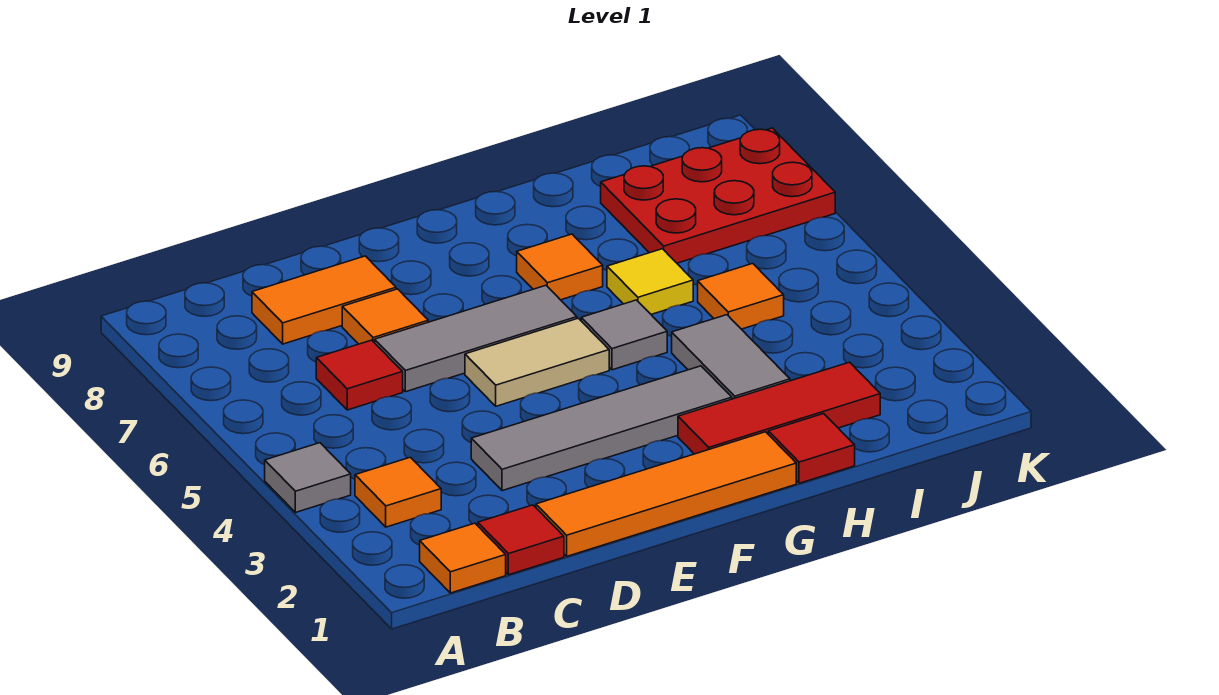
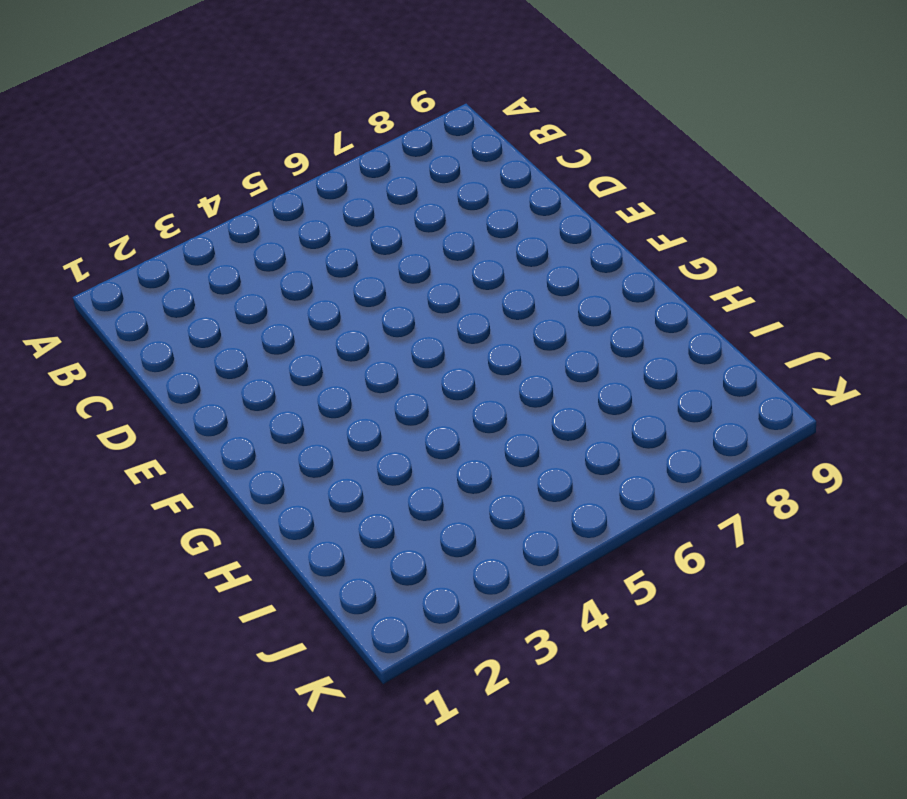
none -> grey tile A4 level 1
none -> orange tile B1 level 1
none -> orange tile B3 level 1

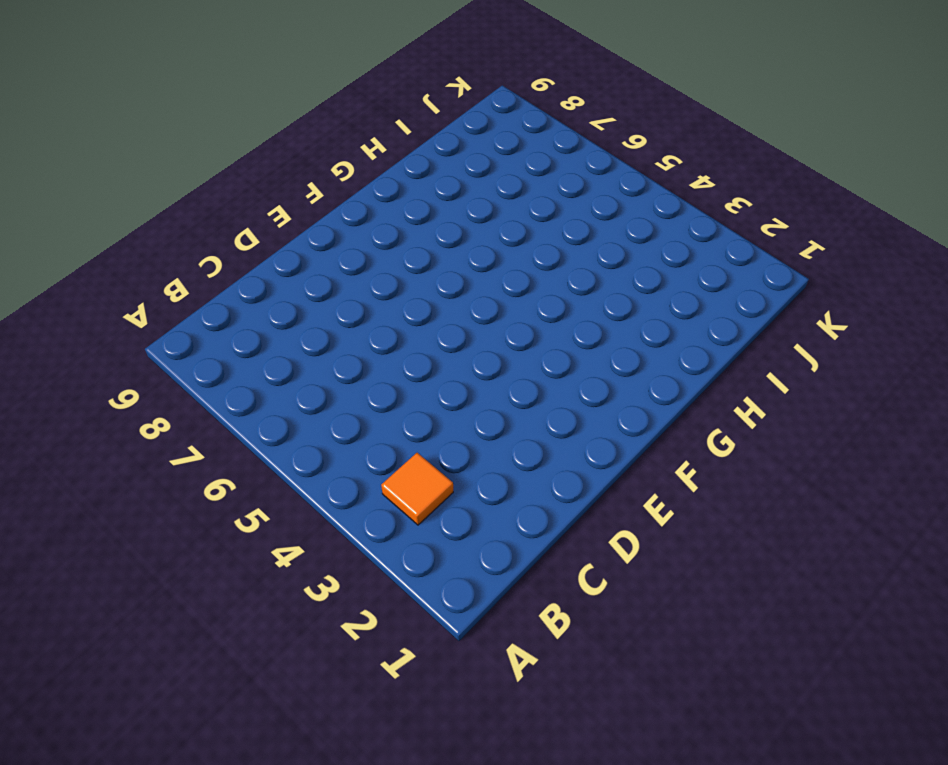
none -> grey tile A4 level 1
none -> orange tile B1 level 1
none -> red tile C1 level 1

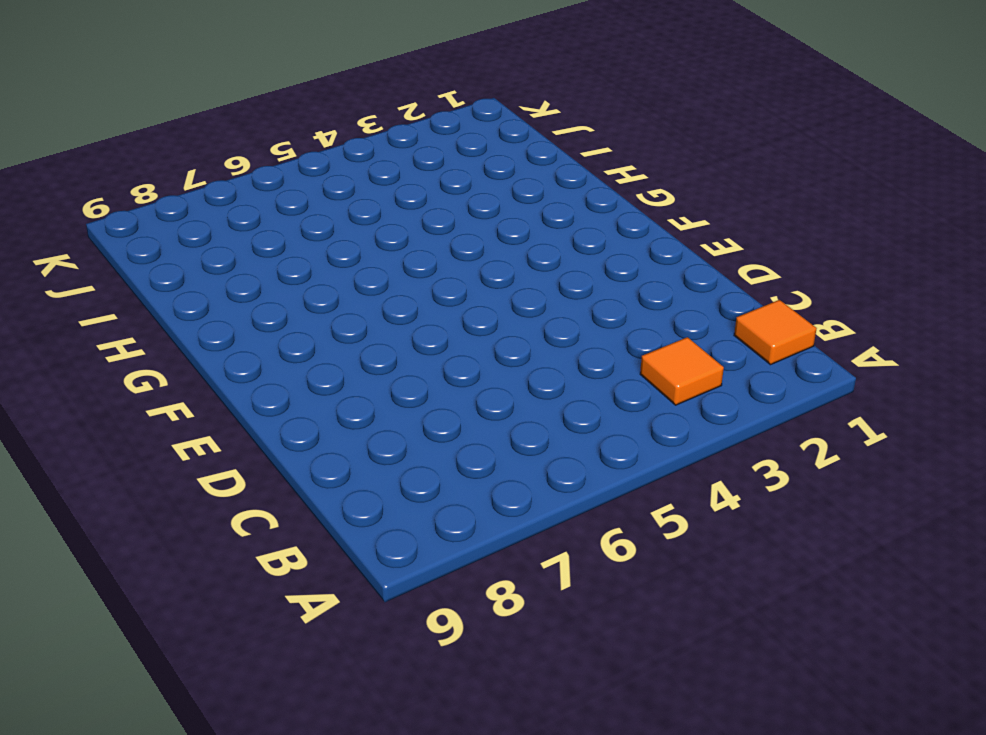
none -> grey tile A4 level 1
none -> red tile C1 level 1
none -> red tile C6 level 1

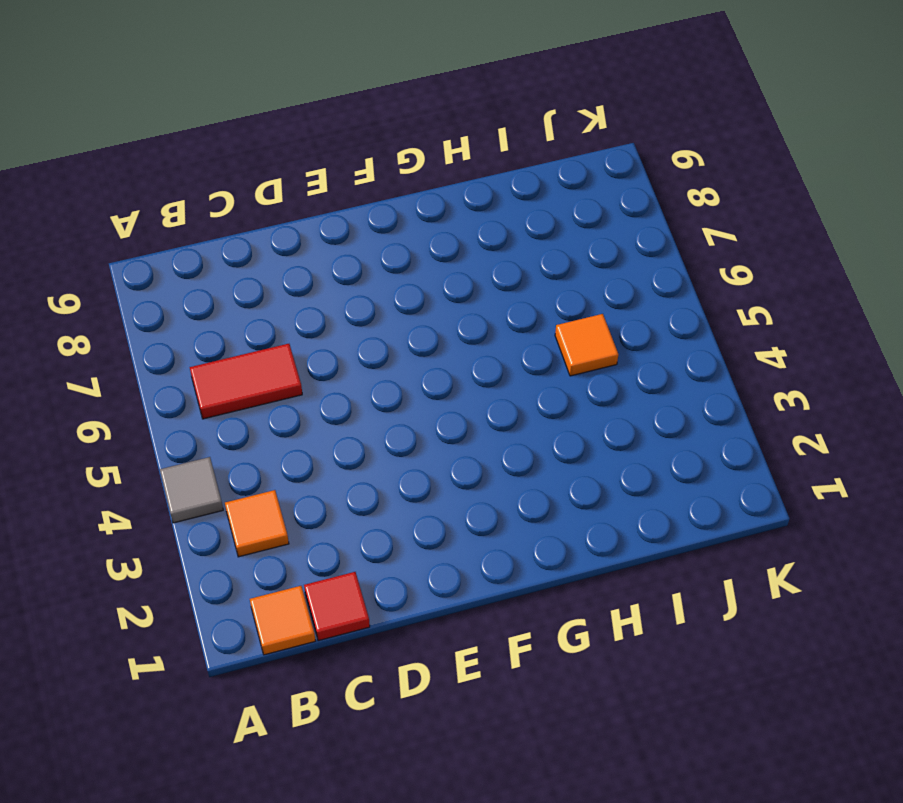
red tile B6:C6 level 1 -> red tile C6 level 1
none -> orange tile C8:D8 level 1
none -> orange tile D1:G1 level 1
none -> grey tile D3:G3 level 1

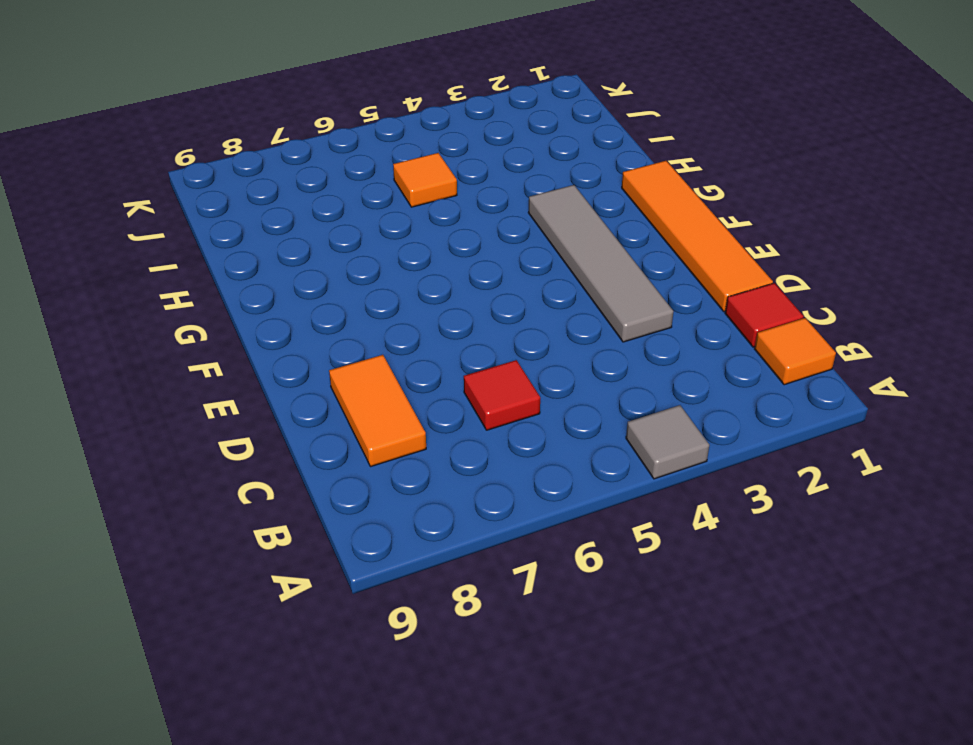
none -> orange tile B3 level 1
none -> grey tile D6:F6 level 1
none -> orange tile D7 level 1

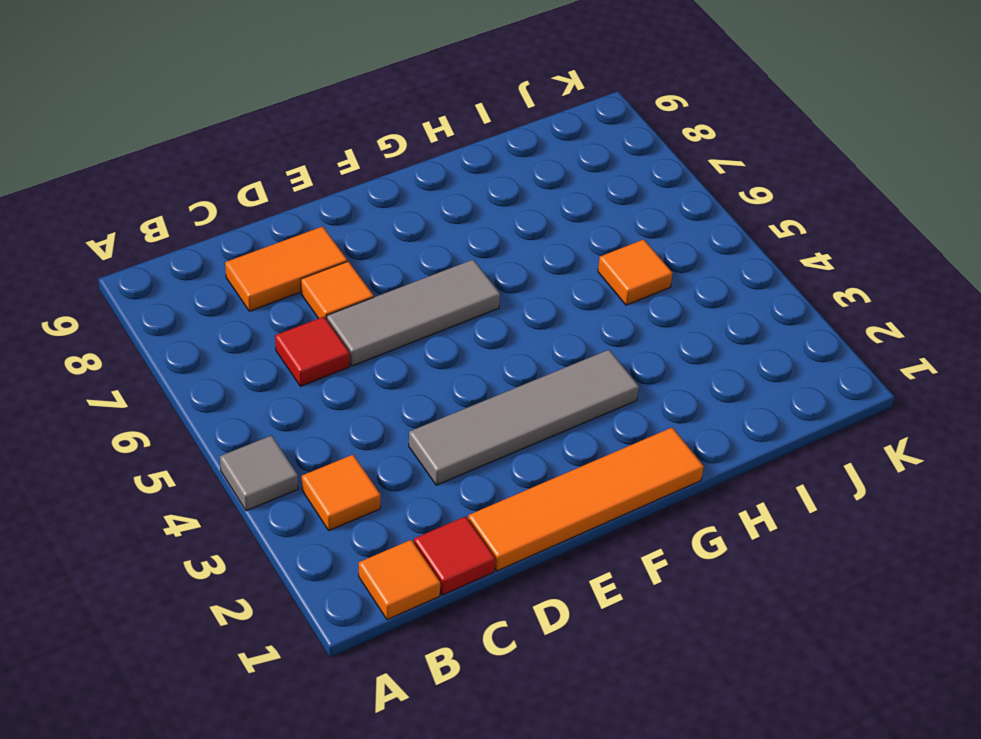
none -> tan tile E5:F5 level 1
none -> red tile G2:I2 level 1
none -> grey tile G5 level 1

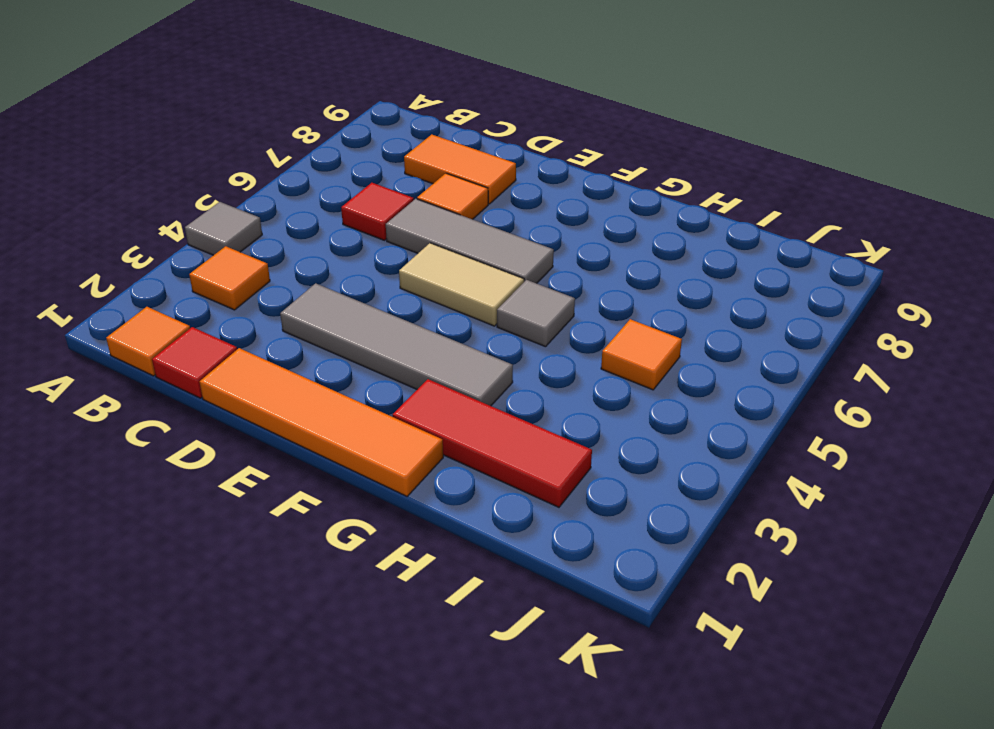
none -> orange tile G7 level 1
none -> red tile H1 level 1
none -> grey tile H3:H4 level 1

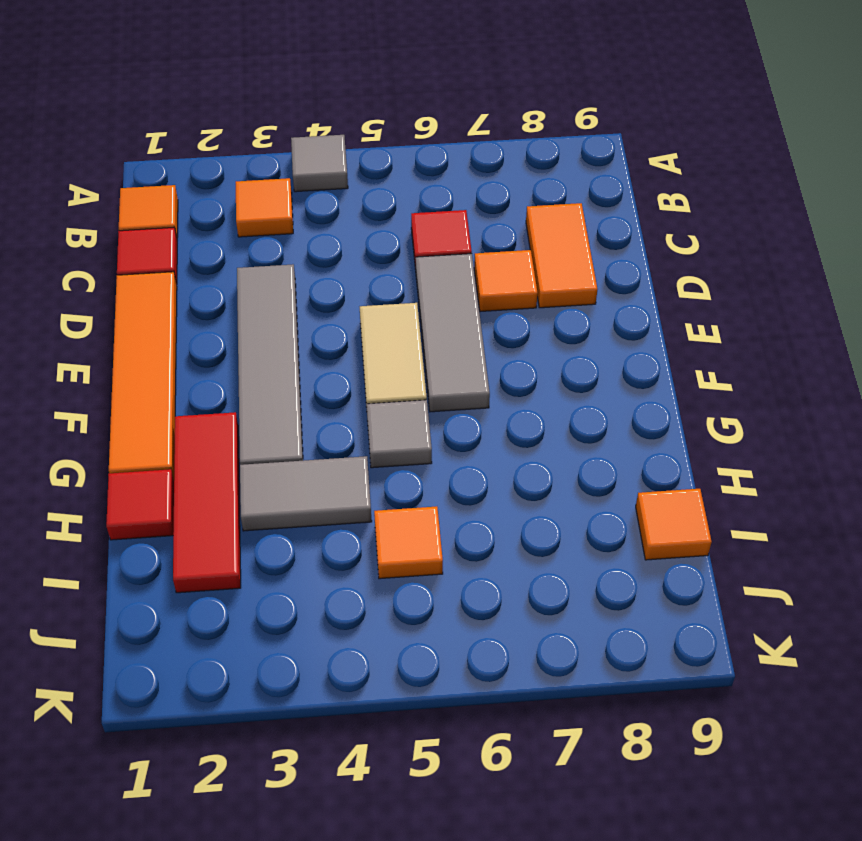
orange tile I9 level 1 -> orange tile G7 level 1
none -> yellow tile H6 level 1
none -> red plate I7:K8 level 1

